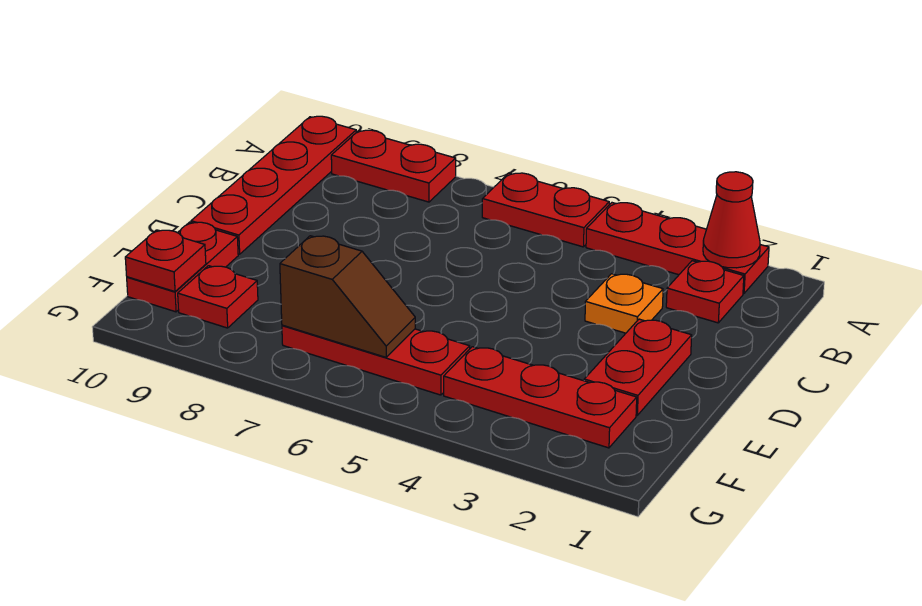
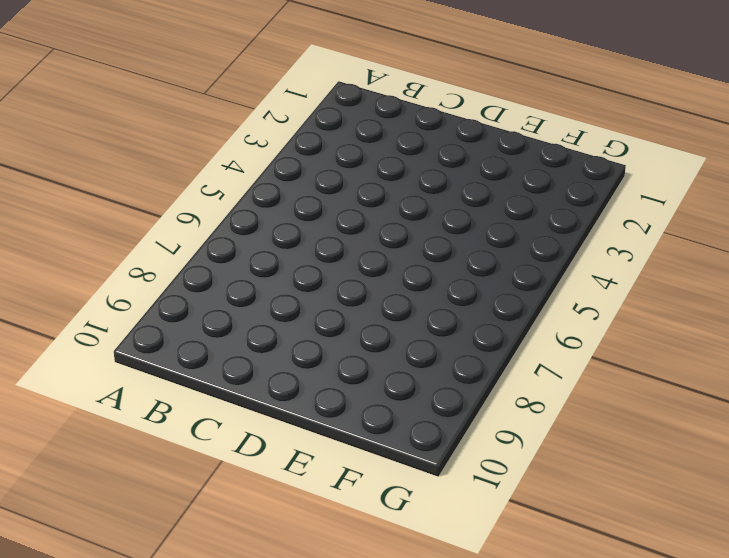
none -> red plate A2:A4 level 1
none -> red plate A5:A6 level 1
none -> red plate A8:A9 level 1

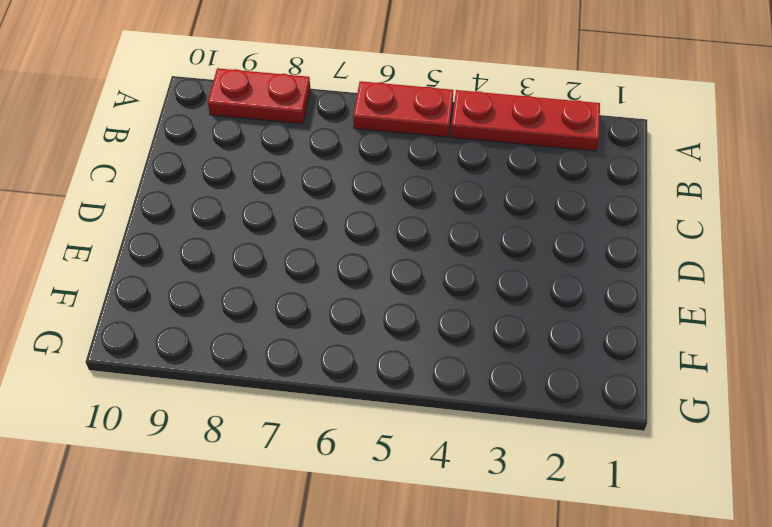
none -> red plate A10:D10 level 1
none -> red plate B2 level 1
none -> orange plate C3 level 1

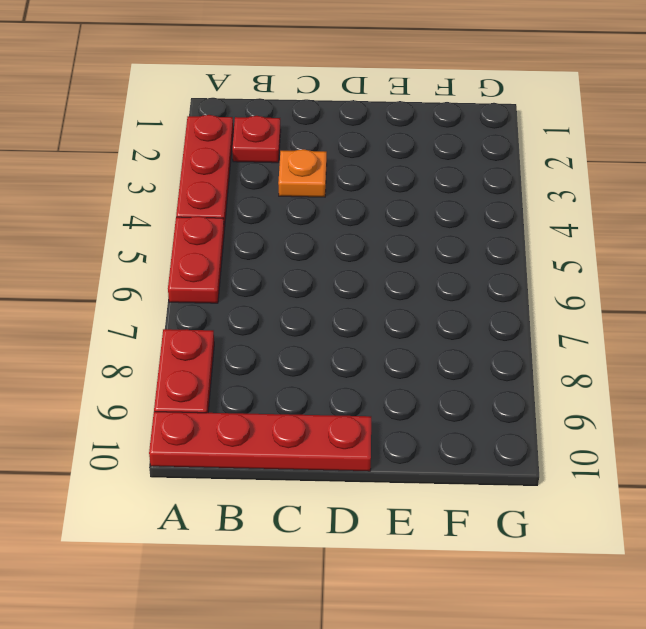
none -> red plate D2:E2 level 1
none -> red plate E10:F10 level 1
none -> red plate F2:F4 level 1

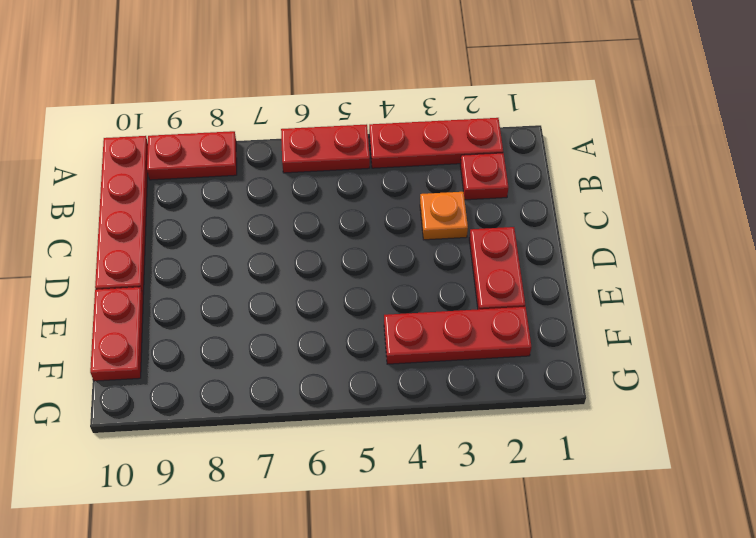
none -> red plate F5:F7 level 1
none -> red plate F9 level 1
none -> red cone A2 level 2

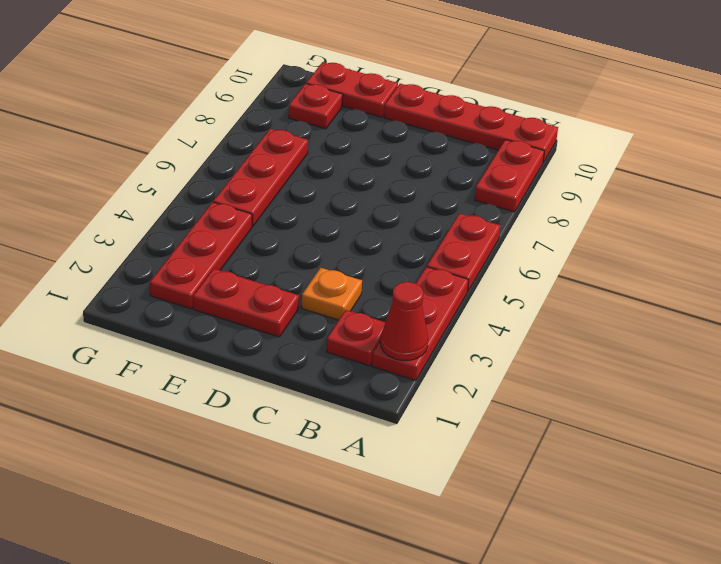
none -> brown slope F6:F7 level 2 top 7
none -> red plate F10 level 2

